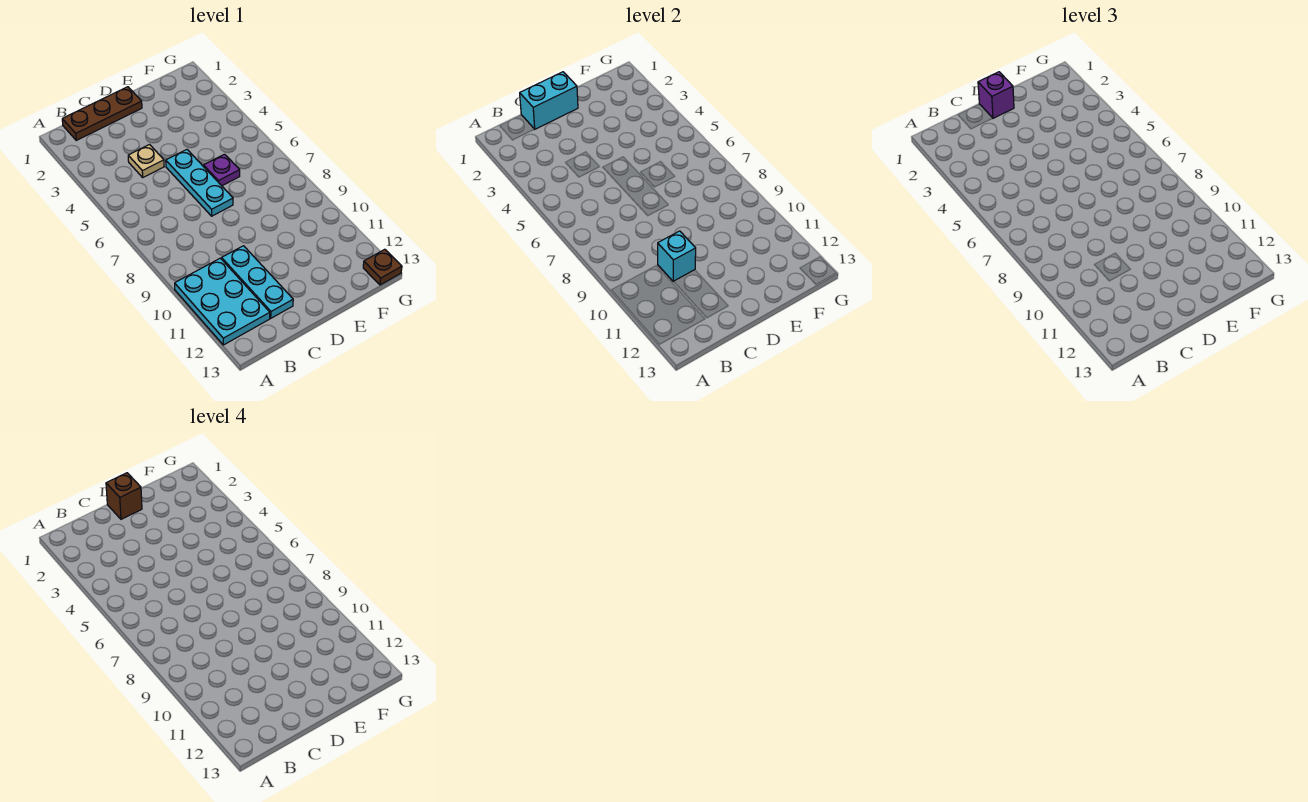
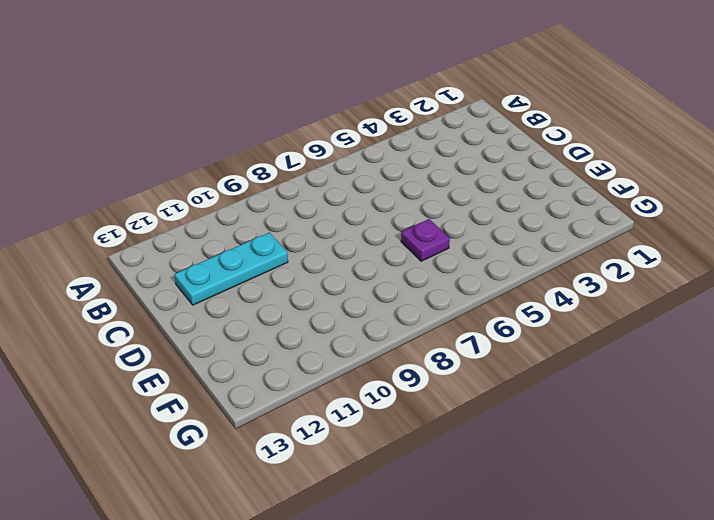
none -> cyan plate A10:B12 level 1
none -> brown plate B1:D1 level 1

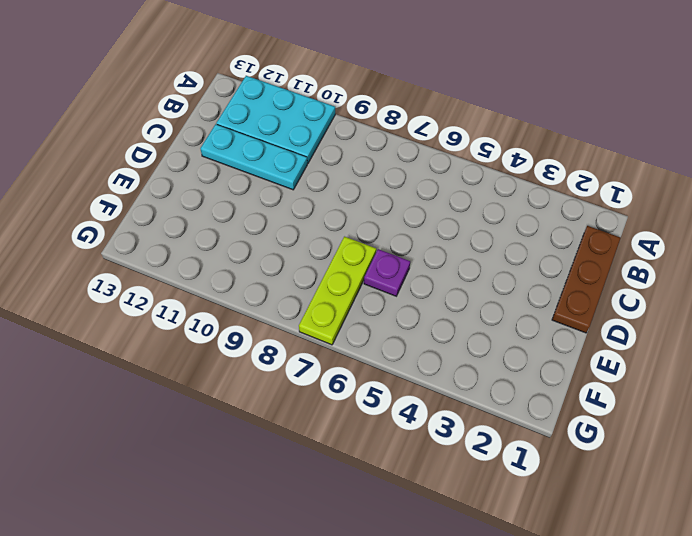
lime plate E7:G7 level 1 -> none
none -> tan plate C4 level 1
none -> cyan plate D5:D7 level 1

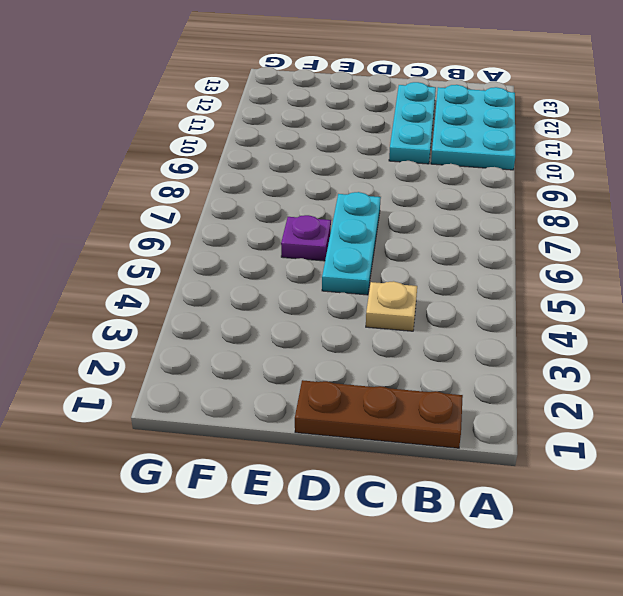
none -> brown plate G13 level 1
none -> cyan brick C1:D1 level 2

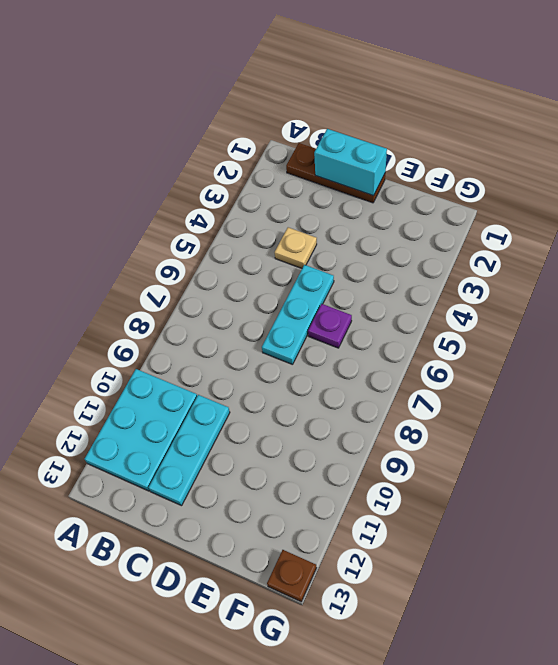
none -> cyan brick C10 level 2
none -> purple brick D1 level 3

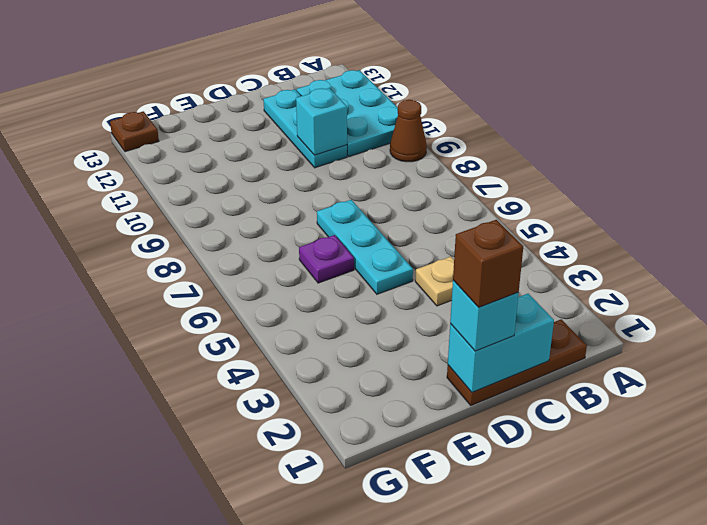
brown cone A9 level 1 -> none
cyan brick D1 level 3 -> purple brick D1 level 3

